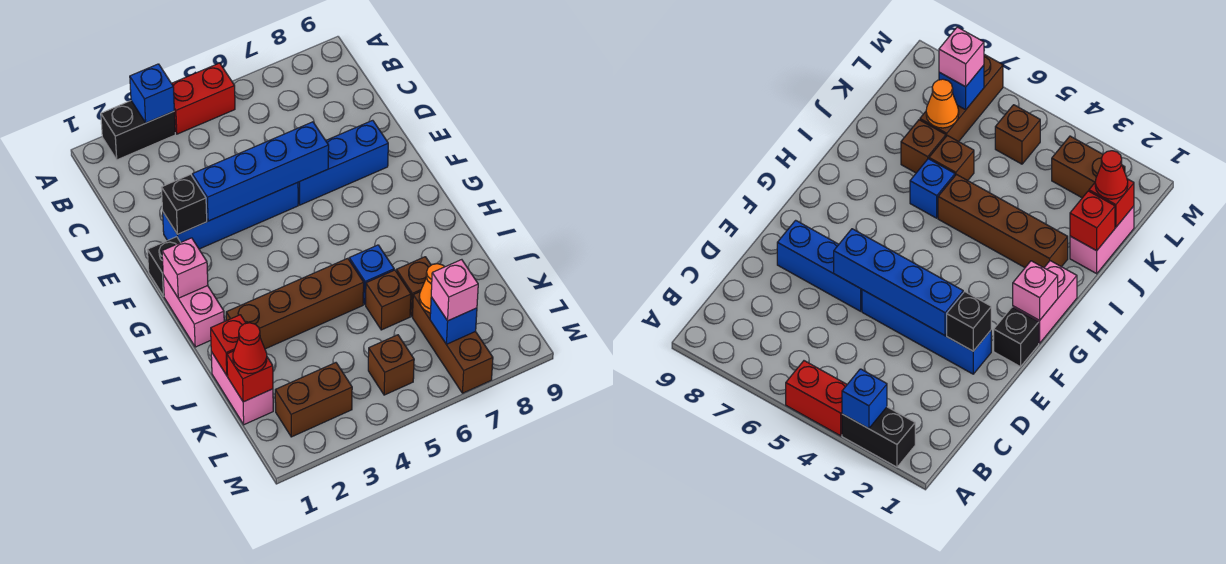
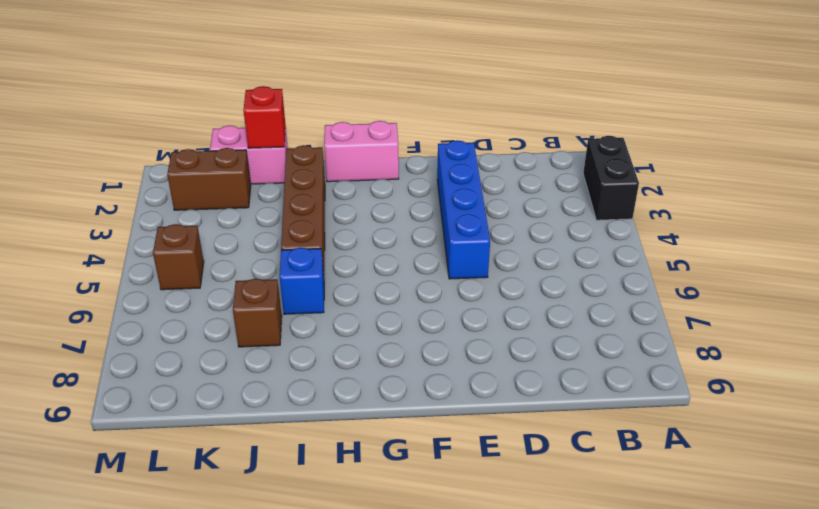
brown brick K2:L2 level 1 -> brown brick L2:L3 level 1
none -> red brick A4:A5 level 1
none -> blue brick E6:E8 level 1
none -> black brick F1 level 1

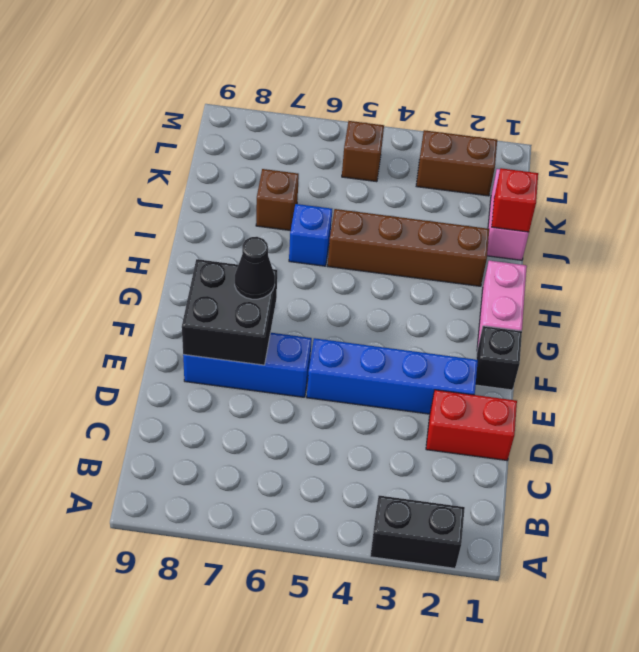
red brick D1:D2 level 1 -> red brick A4:A5 level 1
black brick E7:F8 level 2 -> none
black cone F7 level 3 -> none
none -> brown brick J6 level 1
none -> brown brick K7:M7 level 1
none -> blue brick A3 level 2

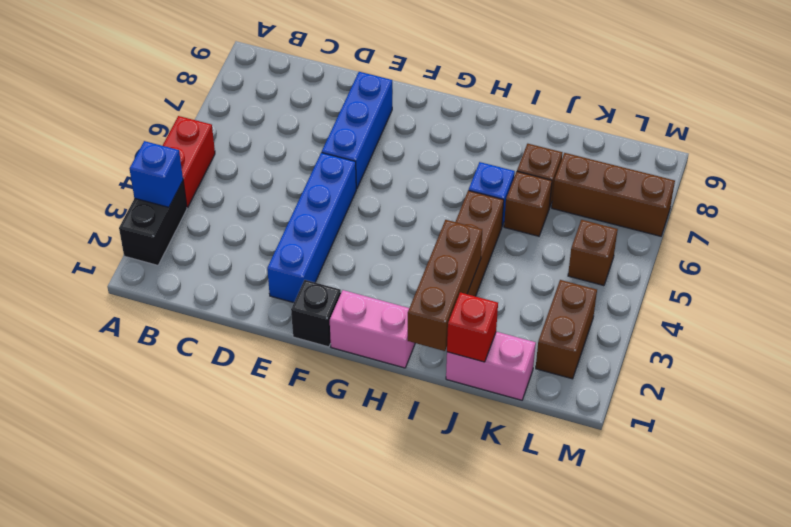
brown brick I1:I3 level 2 -> none
none -> black brick E2 level 2
none -> blue brick E3:E6 level 2
none -> pink brick G1 level 2

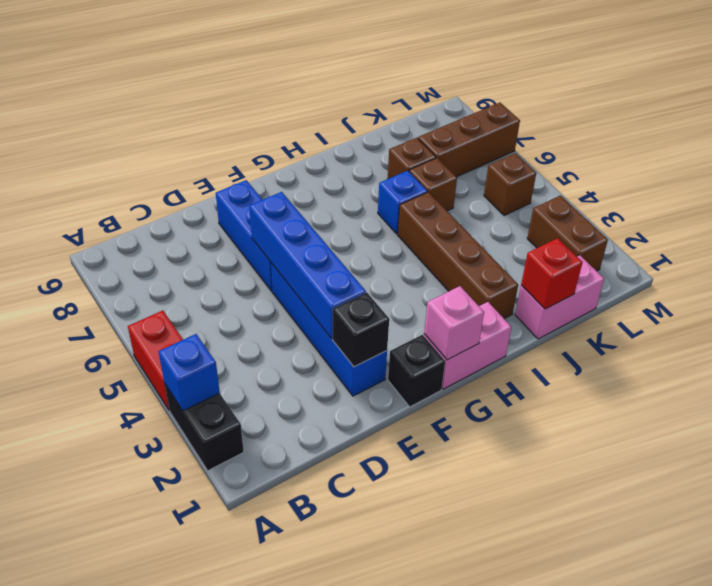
none -> red brick K1 level 2
none -> orange cone K7 level 2
none -> blue brick L7 level 2

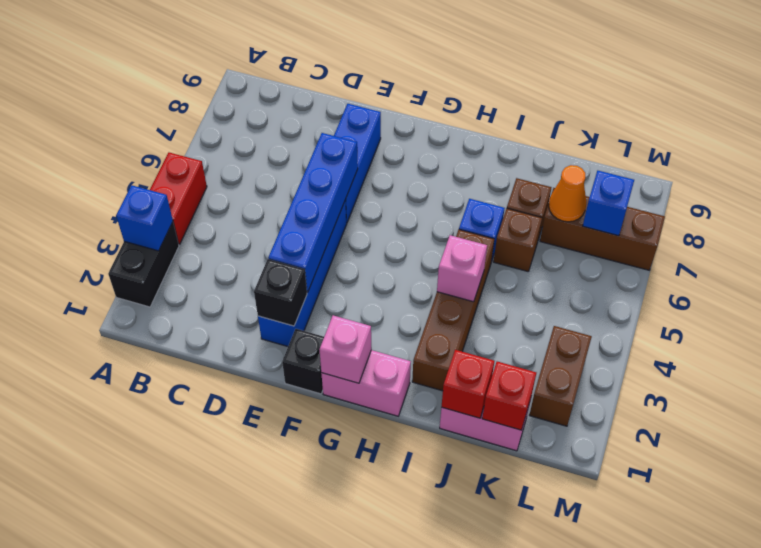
pink brick I4 level 2 -> pink brick L7 level 3
none -> brown brick L5 level 1
none -> red cone K1 level 3

